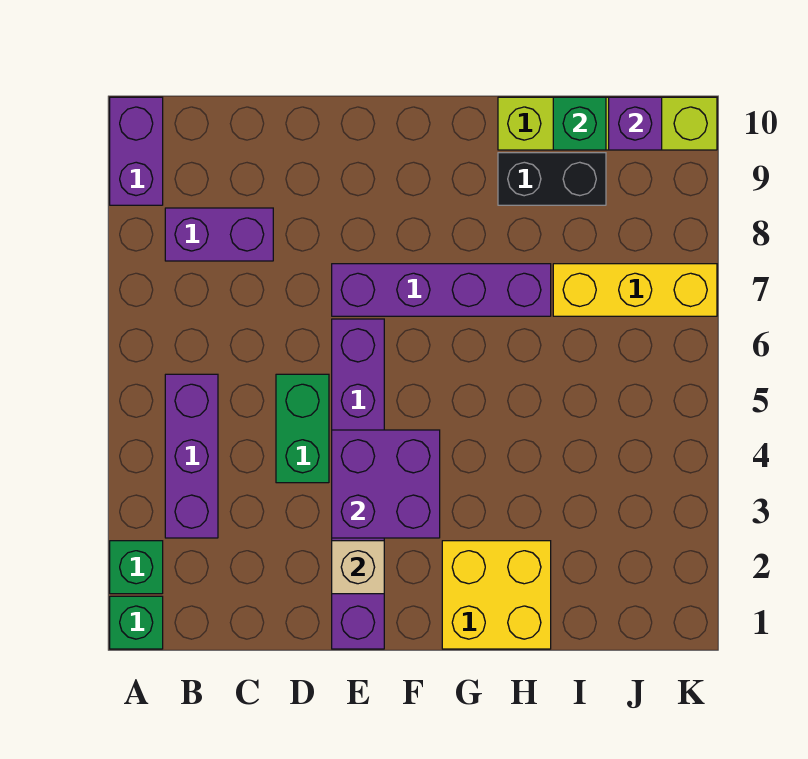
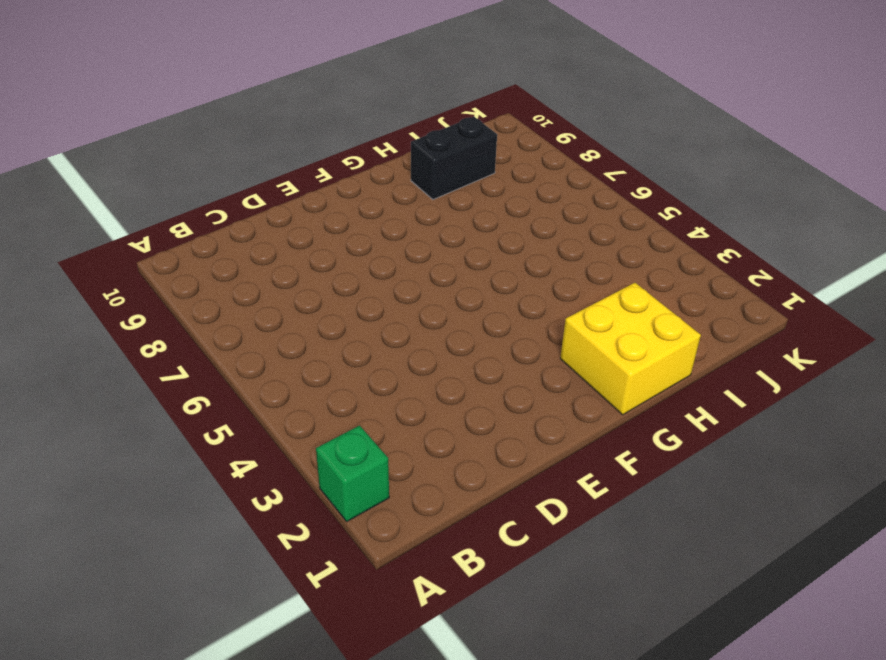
none -> green brick A1 level 1
none -> purple brick A9:A10 level 1
none -> purple brick B3:B5 level 1

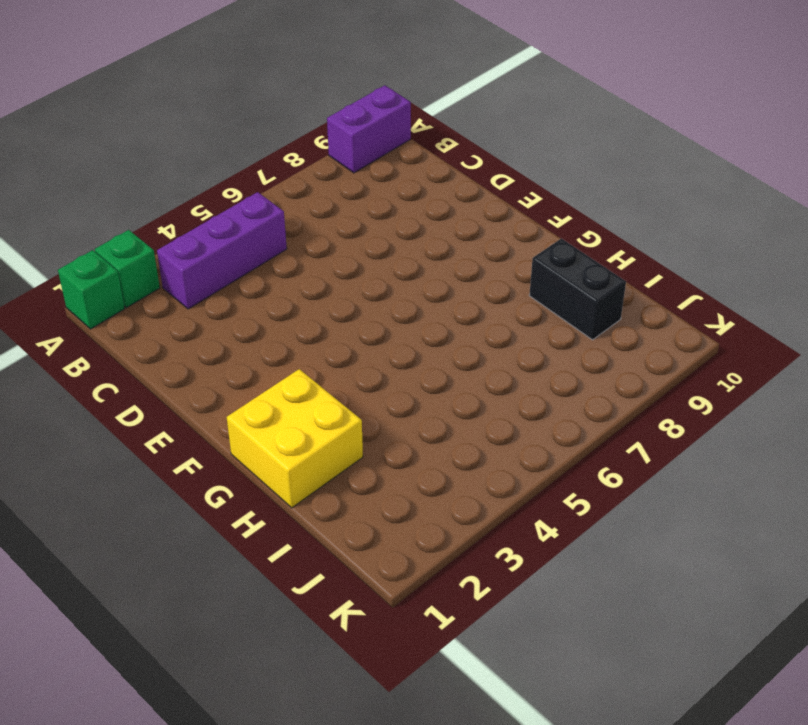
none -> purple brick B8:C8 level 1
none -> green brick D4:D5 level 1
none -> purple brick E1:E6 level 1

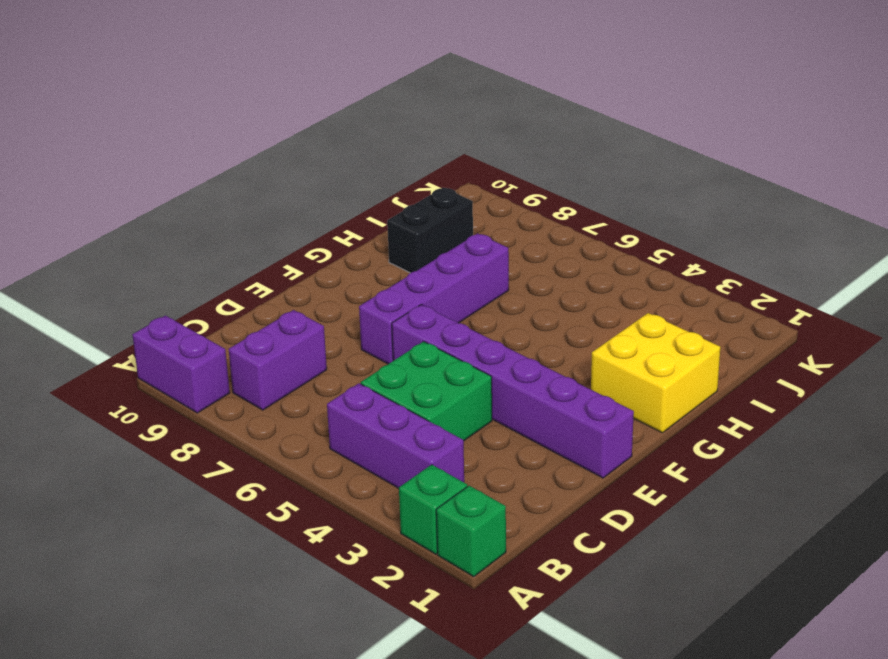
green brick C4:D5 level 1 -> green brick D4:D5 level 1
none -> lime brick H10:K10 level 1
none -> yellow brick I7:K7 level 1
none -> tan brick E2 level 2

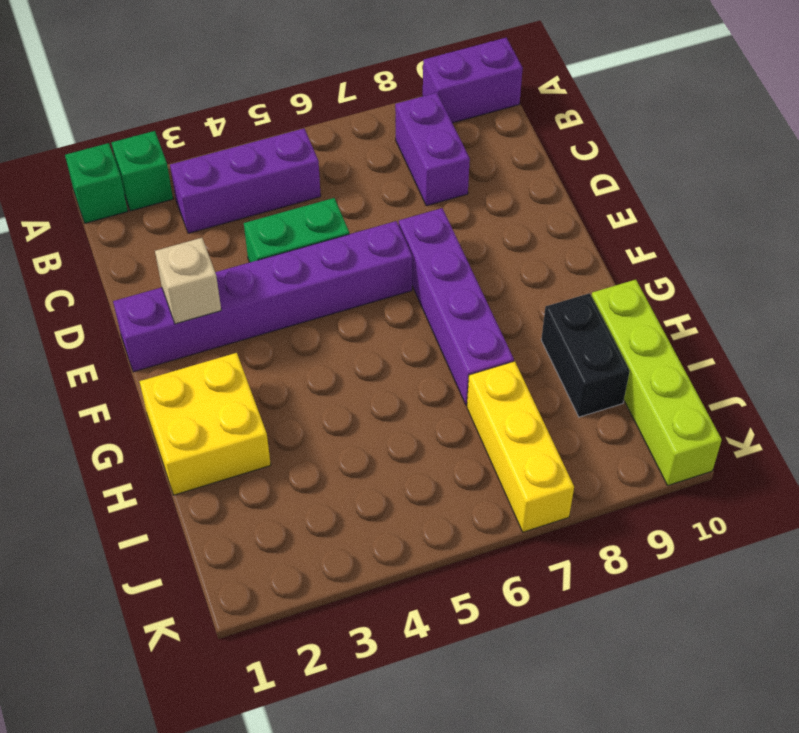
none -> purple brick E3:F4 level 2
none -> green brick I10 level 2
none -> purple brick J10 level 2

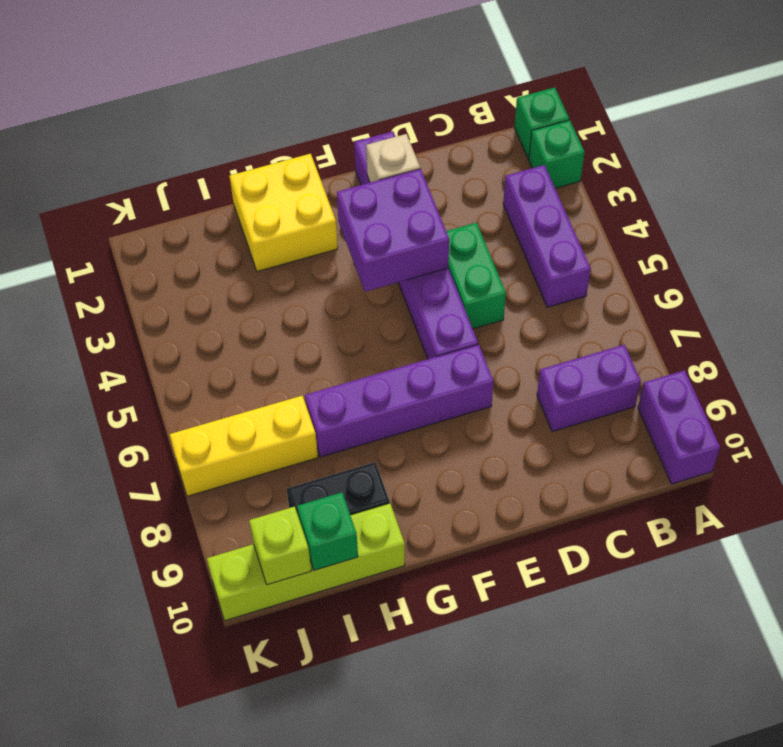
lime brick J10 level 2 -> purple brick J10 level 2

